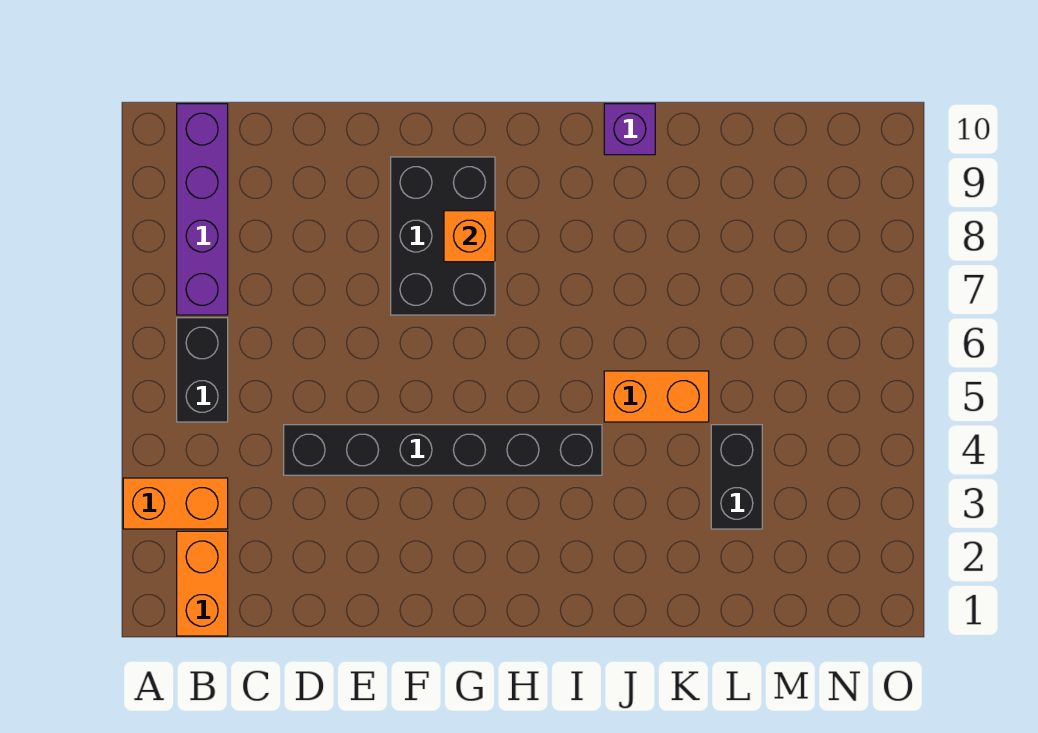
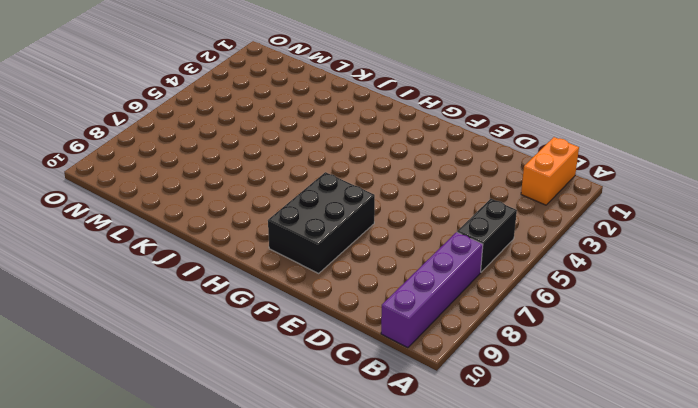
none -> orange brick A3:B3 level 1
none -> black brick D4:I4 level 1

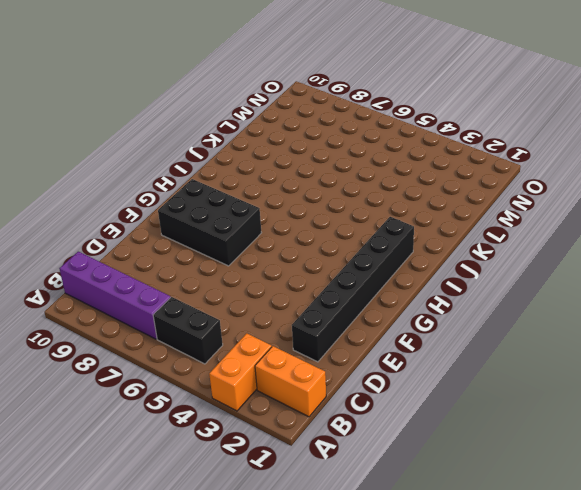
black brick D2:I2 level 1 -> black brick D4:I4 level 1
none -> orange brick J5:K5 level 1
none -> purple brick J10 level 1

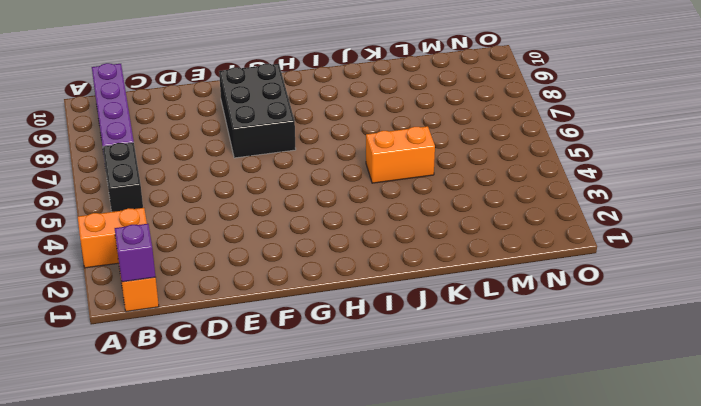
purple brick B1 level 2 -> purple brick J10 level 1
none -> black brick D4:I4 level 1
none -> black brick L3:L4 level 1

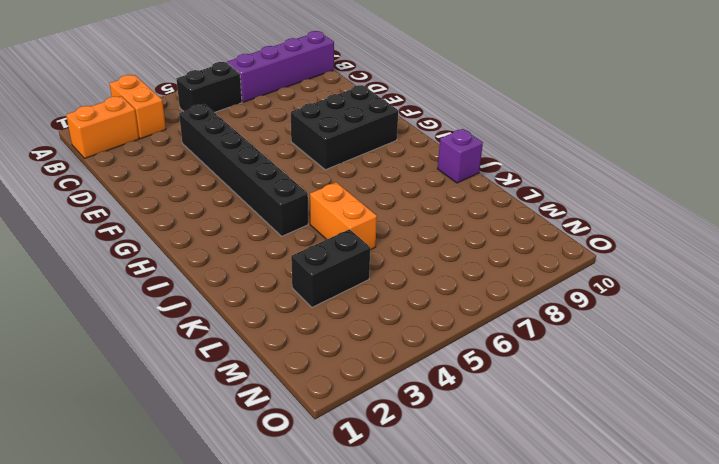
none -> orange brick G8 level 2

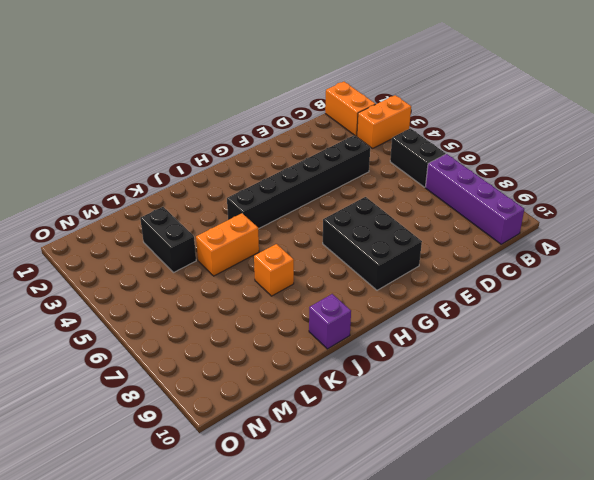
orange brick J7 level 1 -> orange brick G8 level 2

